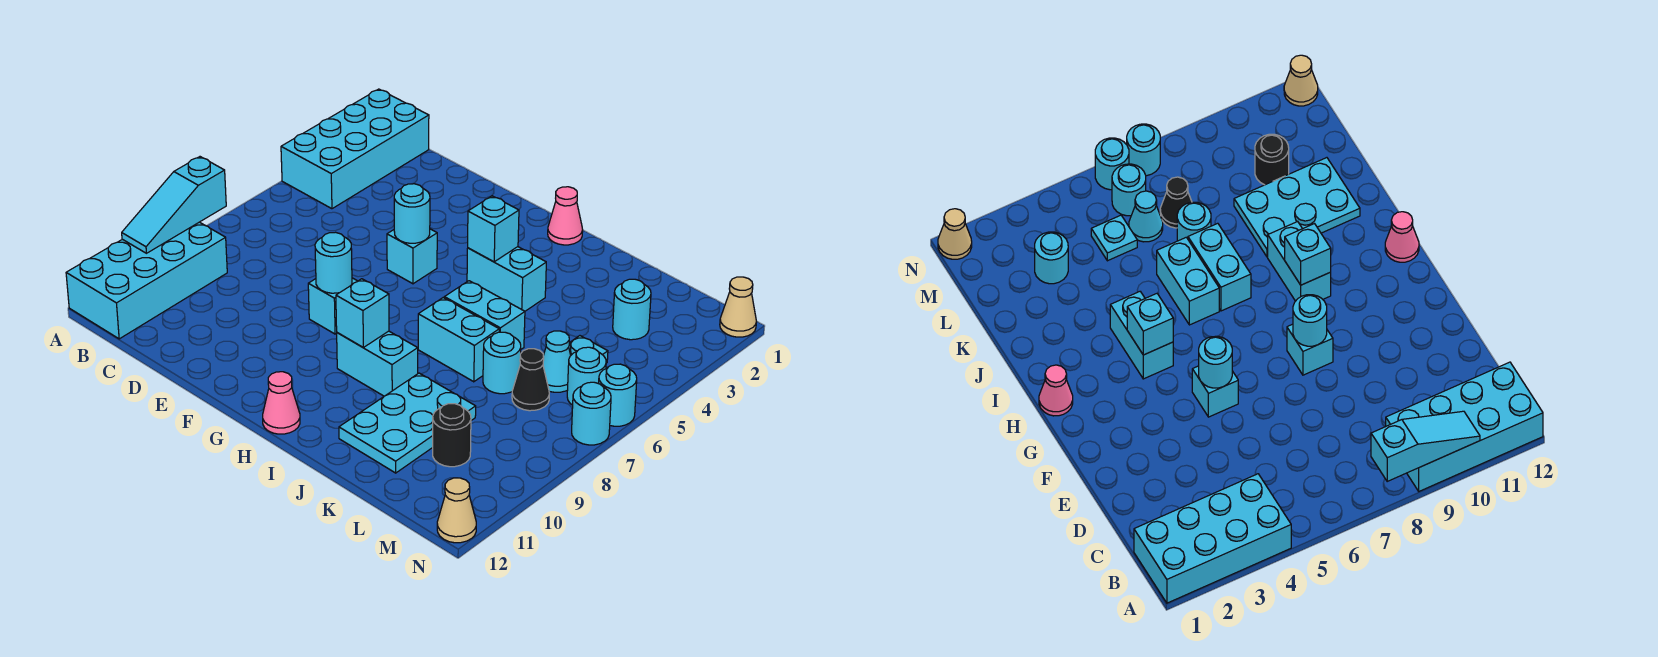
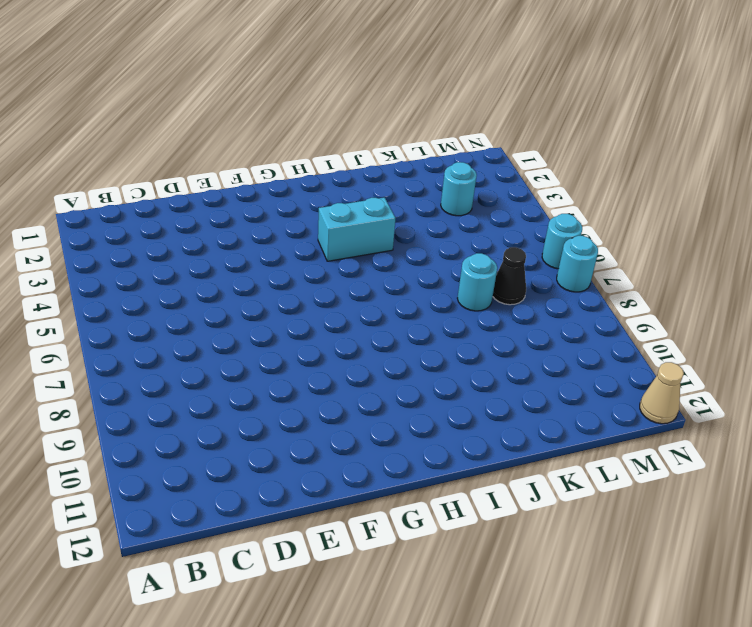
none -> cyan brick A1:B4 level 1
none -> cyan brick A9:B12 level 1
none -> cyan brick F5 level 1

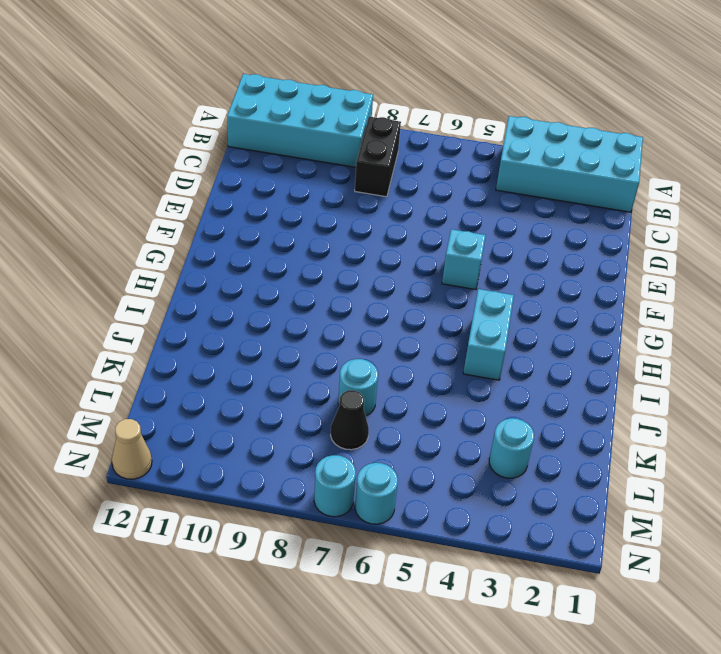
black brick B8:C8 level 1 -> none
none -> cyan brick F8 level 1
none -> pink cone H1 level 1
none -> cyan brick H9:I9 level 1

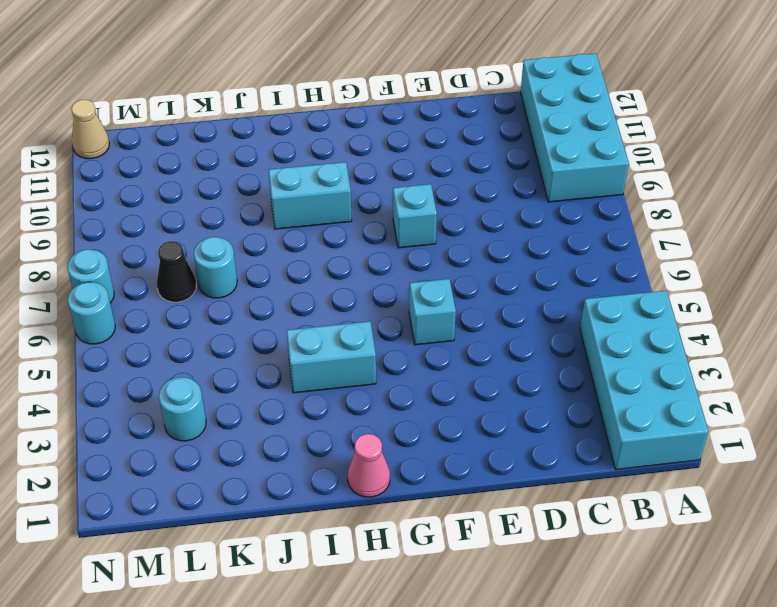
none -> pink cone H12 level 1
none -> cyan brick I6:J6 level 1
none -> cyan brick I7:J7 level 1

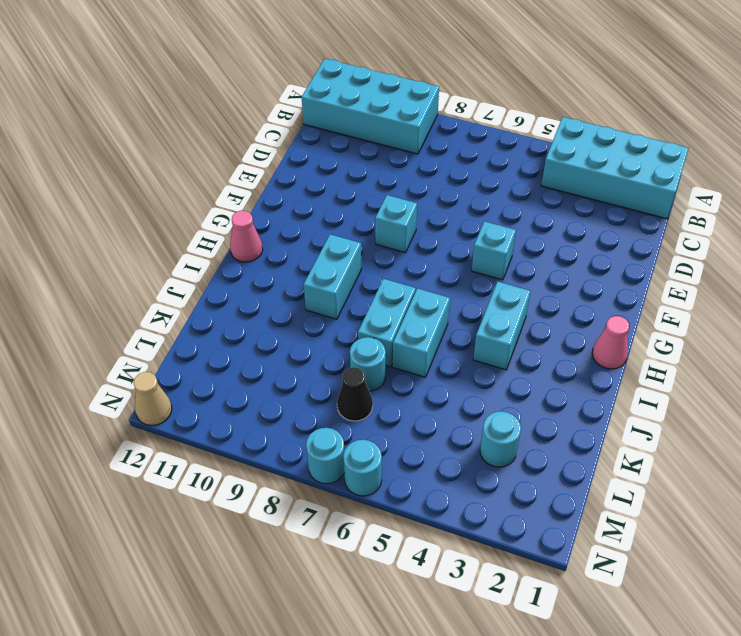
none -> cyan plate J9:K11 level 1
none -> cyan plate L5 level 1
none -> cyan cone L6 level 1

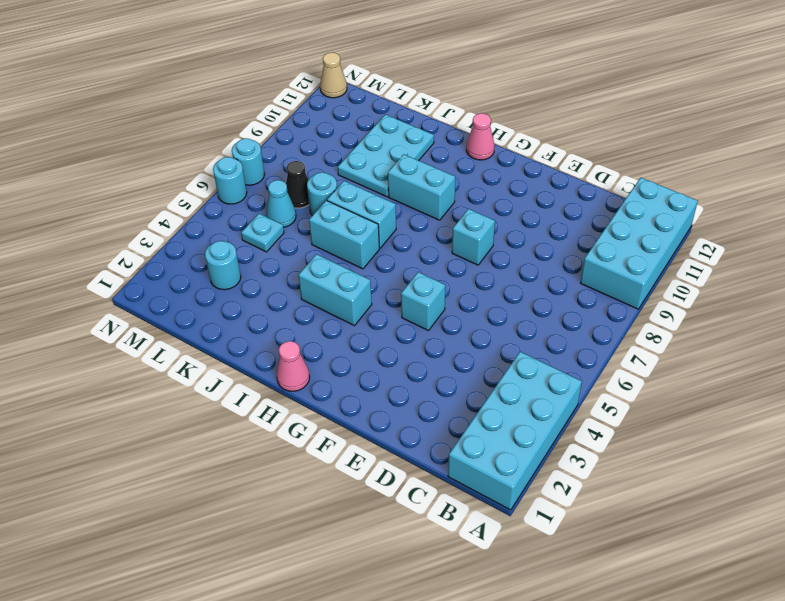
none -> black round brick L10 level 1
none -> cyan round brick M6 level 1
none -> tan cone N1 level 1

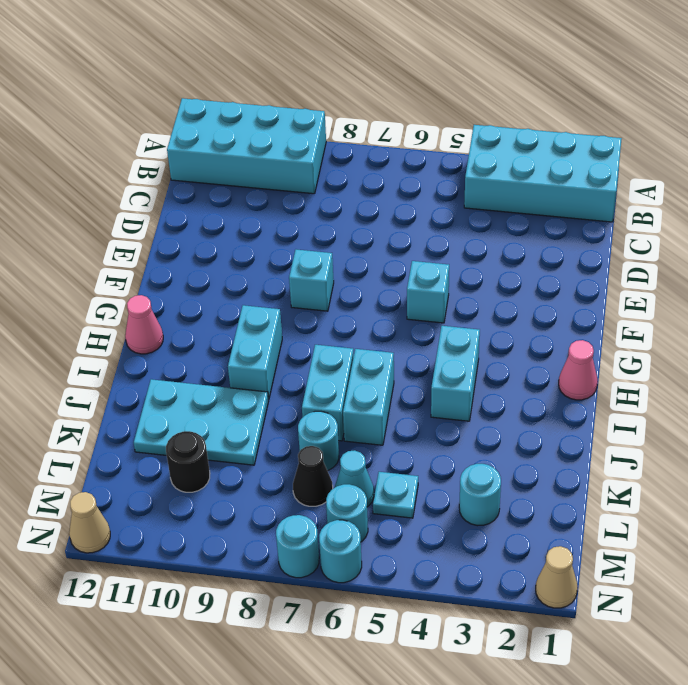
none -> cyan slope A8:A10 level 2 top 8
none -> cyan round brick F5 level 2
none -> cyan round brick F8 level 2

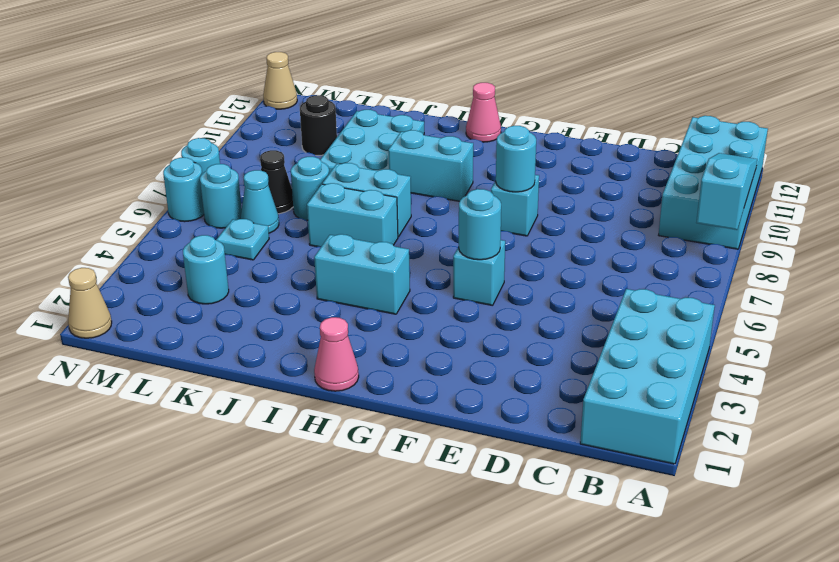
none -> cyan brick H4 level 2
none -> cyan brick H9 level 2

